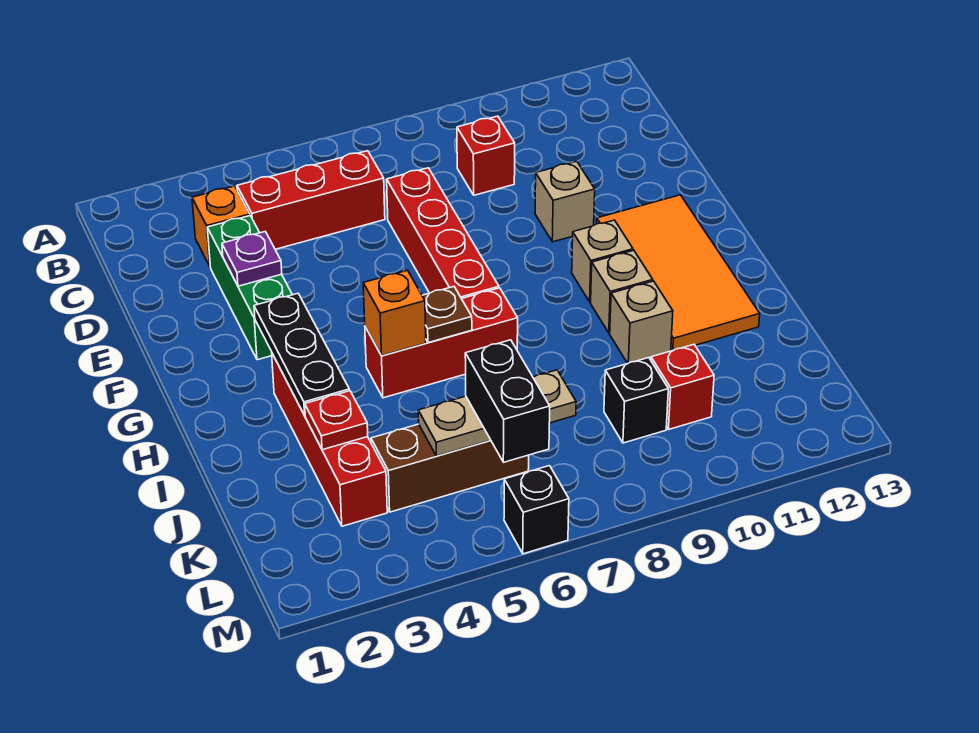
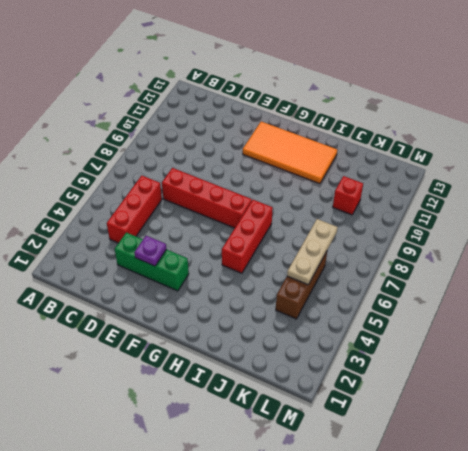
none -> orange brick C3 level 1
none -> red brick C9 level 1
none -> tan brick E10 level 1

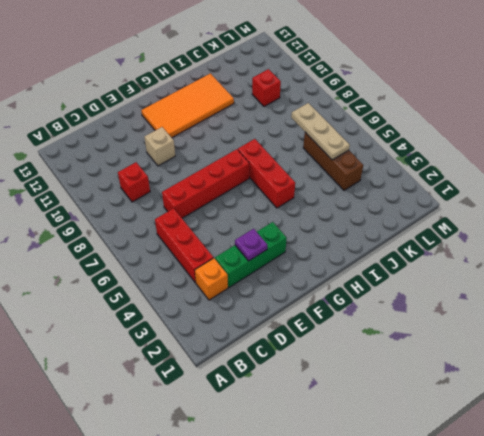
none -> tan brick G10 level 1
none -> red brick H3:K3 level 1
none -> tan brick H10 level 1

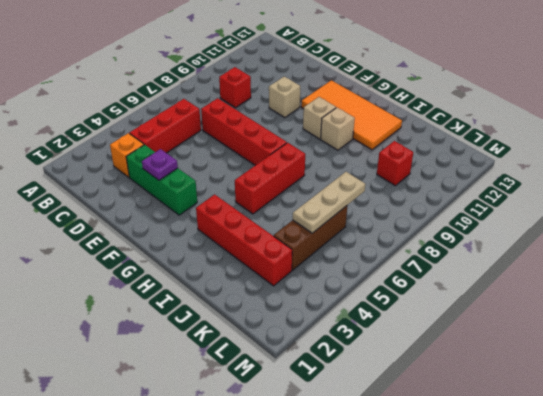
none -> tan brick I10 level 1
none -> black brick K9 level 1
none -> black brick M6 level 1

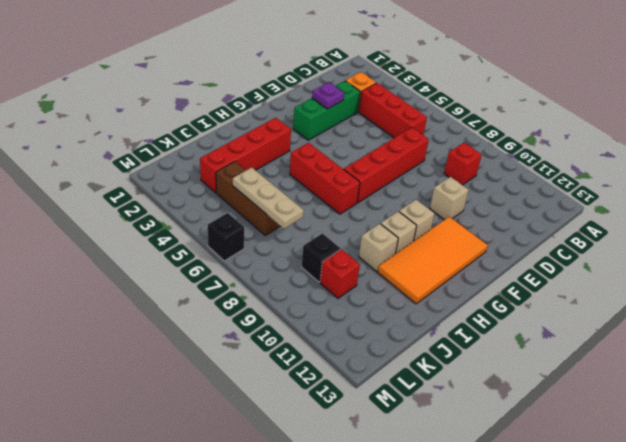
none -> black plate G3:I3 level 2
none -> orange brick H5 level 2
none -> brown plate H6 level 2

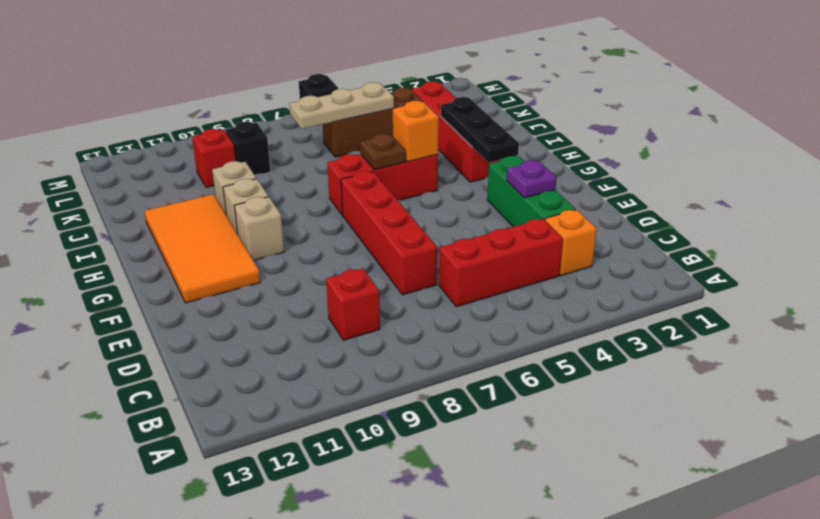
none -> tan brick E10 level 1
none -> red plate J3 level 2
none -> black brick K6:L6 level 3

